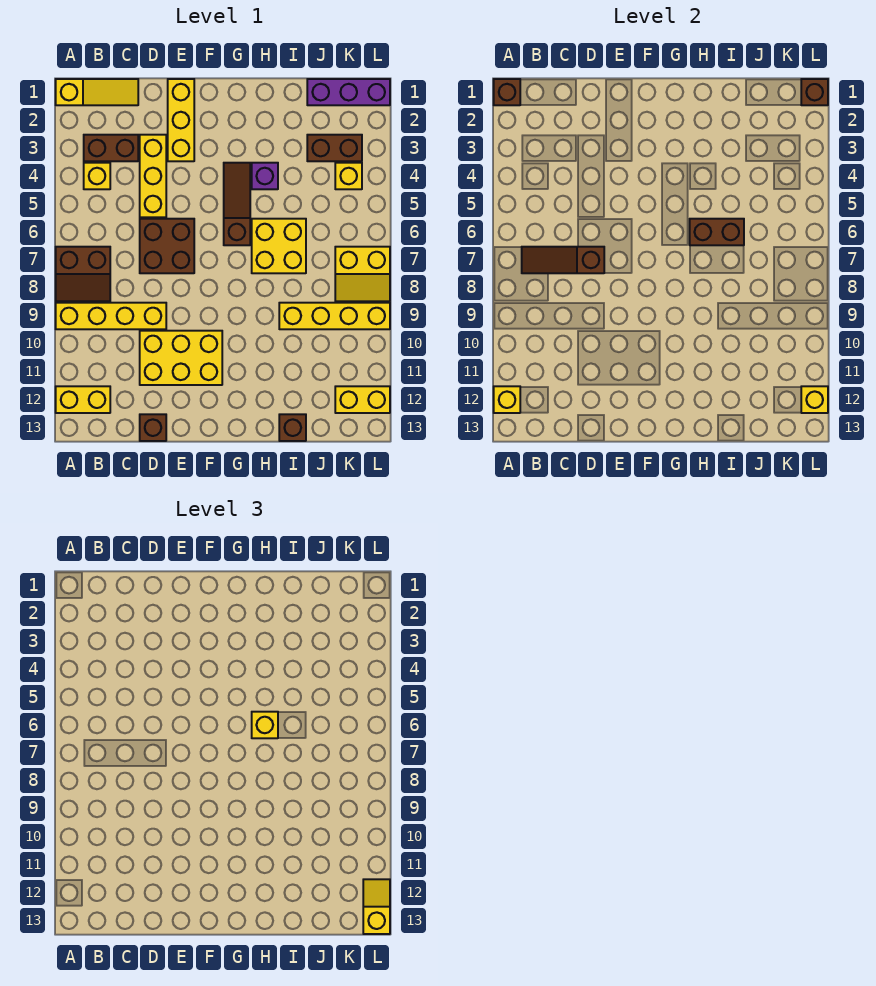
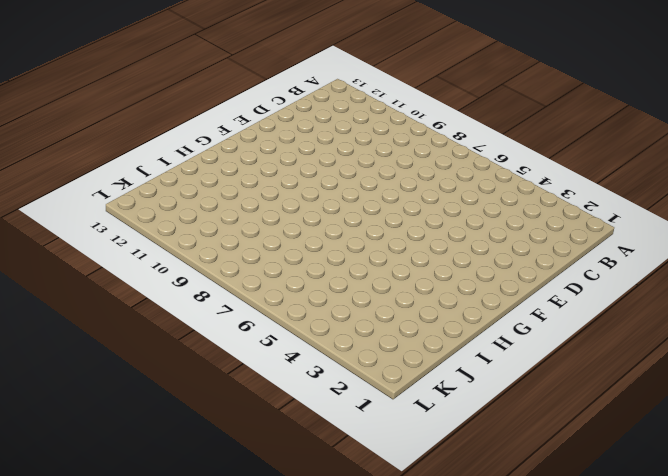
none -> yellow slope A1:C1 level 1 top A
none -> brown slope A7:B8 level 1 top 7
none -> yellow brick A9:D9 level 1

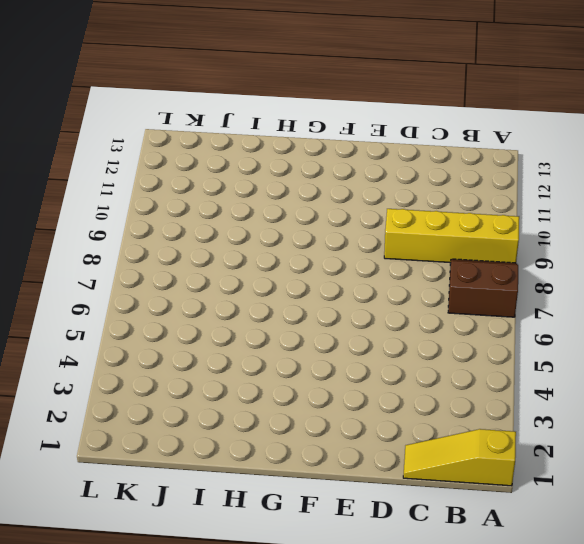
none -> yellow brick A12:B12 level 1
none -> brown brick B3:C3 level 1
none -> yellow brick B4 level 1

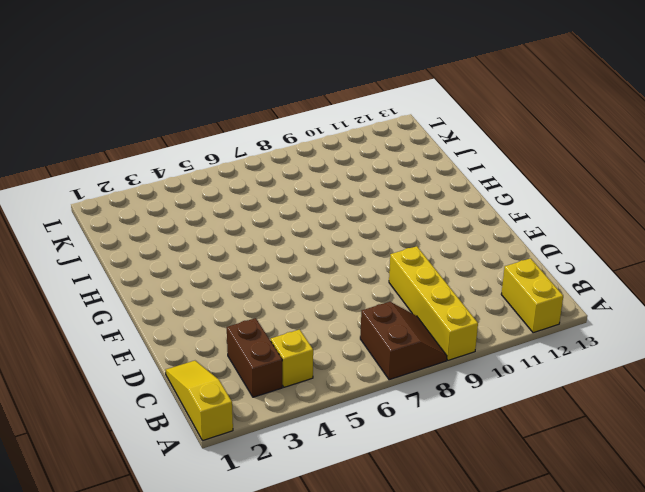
none -> yellow brick D3:D5 level 1
none -> brown brick D6:E7 level 1
none -> yellow brick D10:F11 level 1

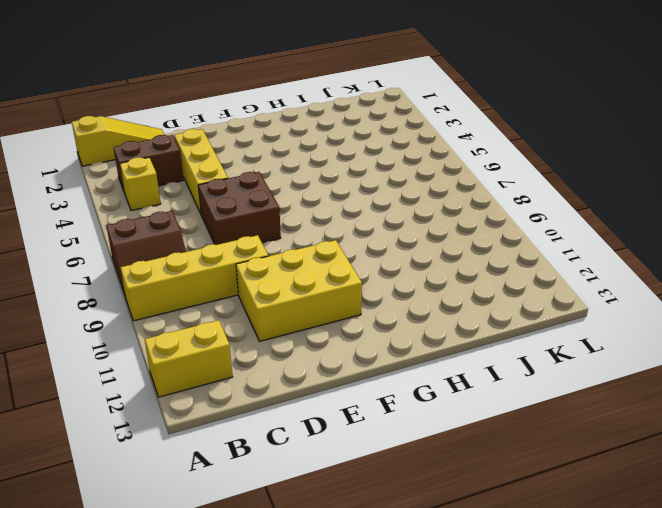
none -> brown brick D13 level 1
none -> yellow brick E1:E3 level 1
none -> brown slope G4:G6 level 1 top 6

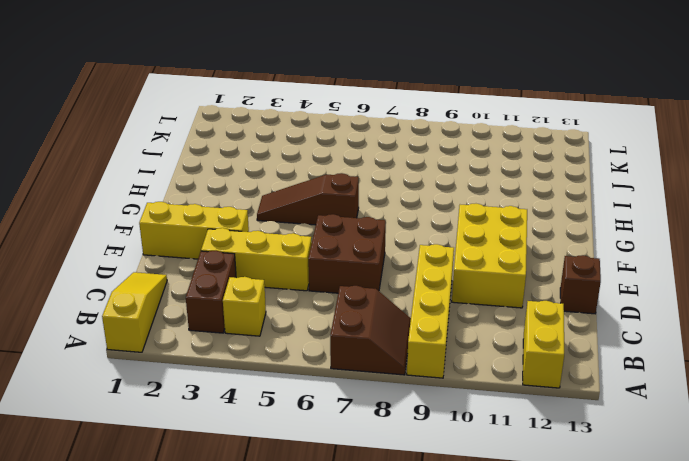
none -> purple brick H4 level 1
none -> yellow brick H6:I7 level 1
none -> yellow brick I9:L9 level 1

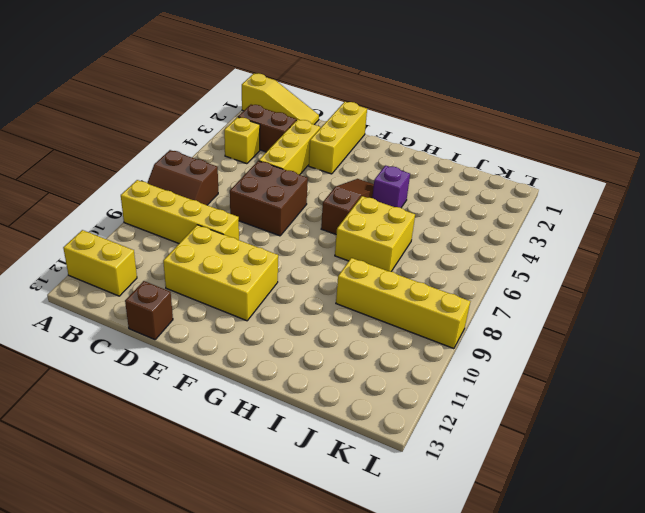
none -> brown brick I13 level 1
none -> purple brick J1:L1 level 1
none -> brown brick J3:K3 level 1

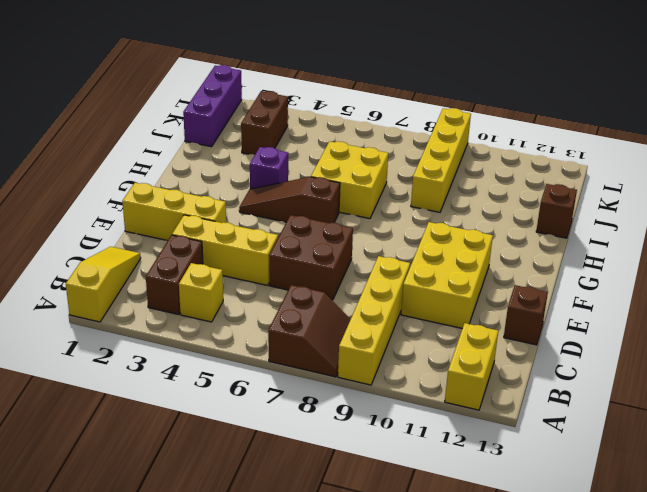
none -> yellow brick K4 level 1
none -> yellow slope K7:L8 level 1 top 7
none -> yellow brick K12:L12 level 1

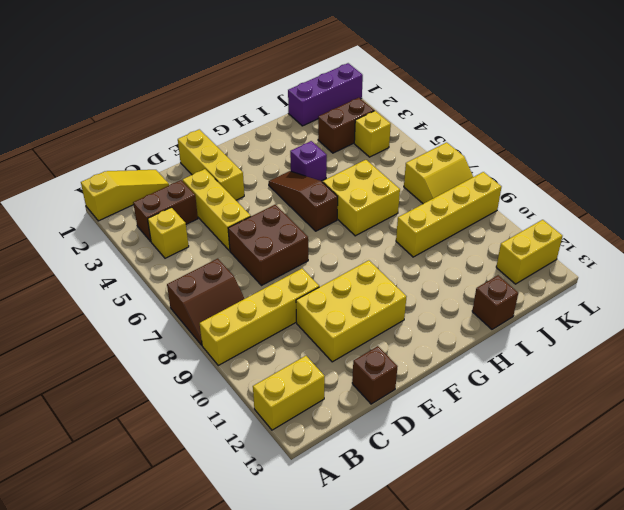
none -> brown brick A1 level 2
none -> yellow brick A12 level 2
none -> brown slope B7:D7 level 2 top D

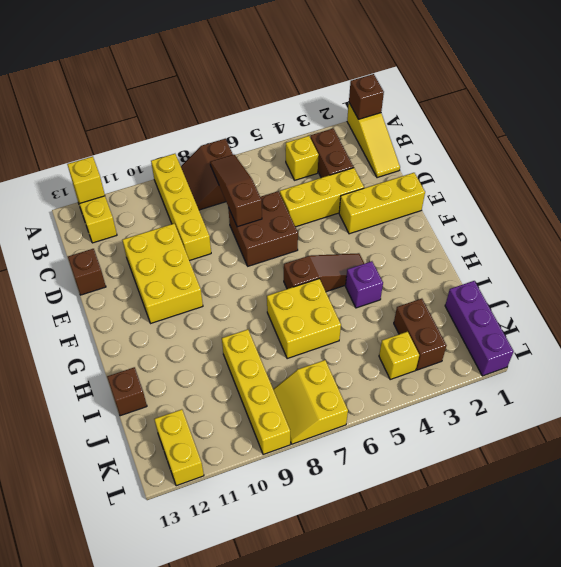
none -> brown brick H6:I6 level 2
none -> brown brick L1 level 2
none -> yellow brick L12 level 2

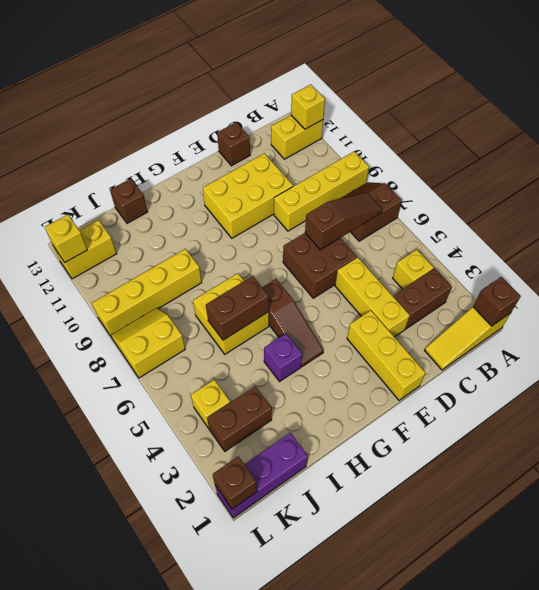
none -> yellow brick H6 level 3
none -> yellow slope L12:L13 level 3 top 13

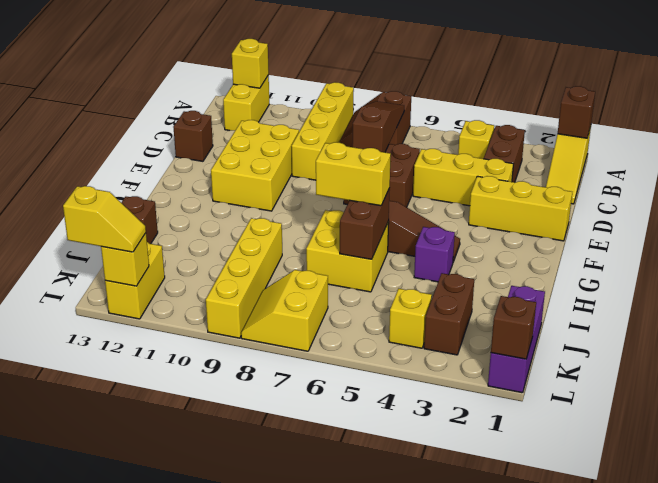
yellow brick H6:H7 level 3 -> yellow brick H6 level 3

